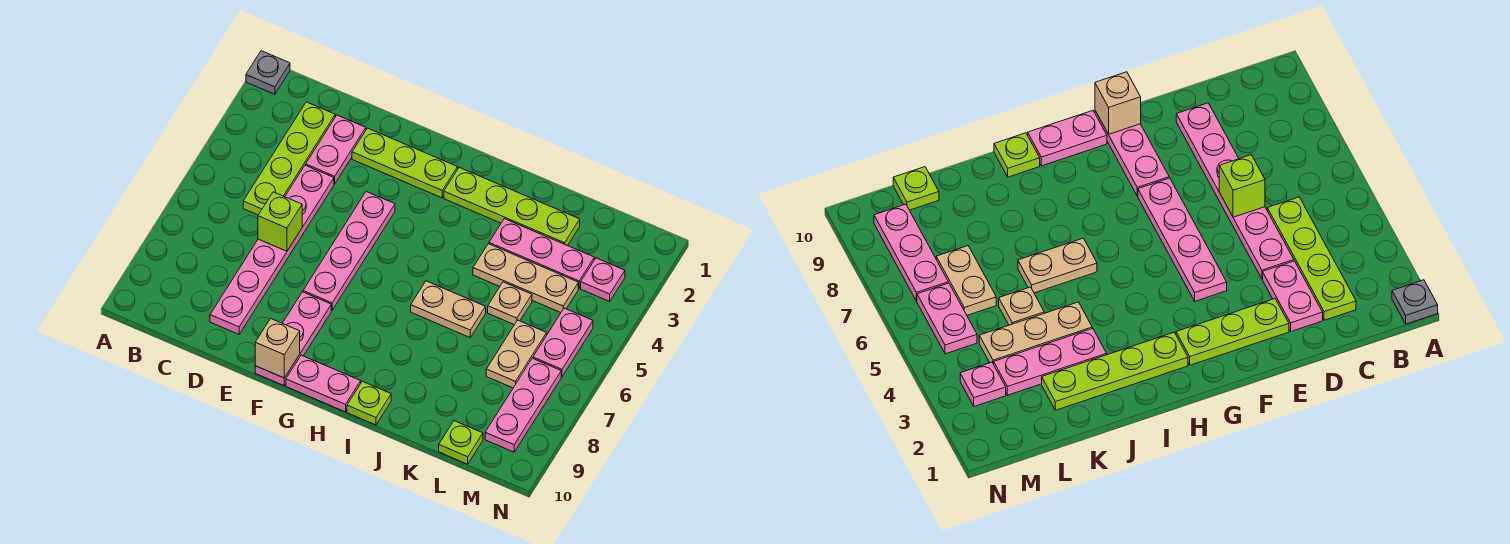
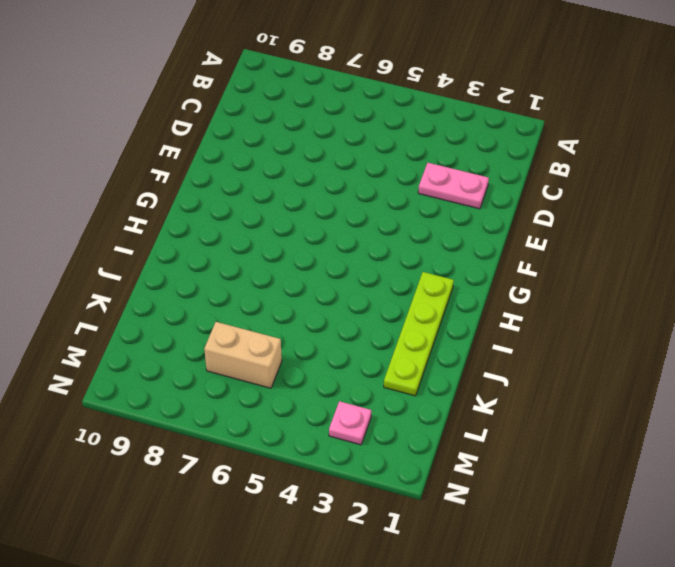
tan brick L6:L7 level 1 -> tan plate L6:L7 level 1
none -> grey plate A1 level 1
none -> lime plate C2:C5 level 1
none -> pink plate D4:D9 level 1

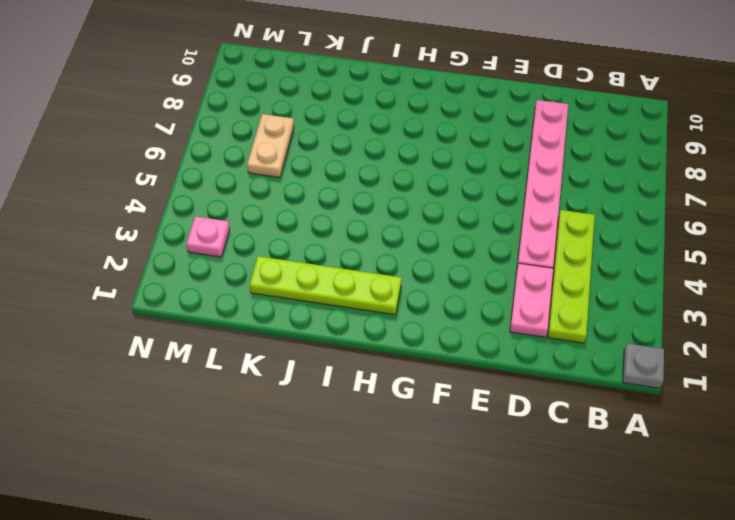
none -> lime plate E2:G2 level 1
none -> pink plate F4:F7 level 1
none -> pink plate F8:F10 level 1

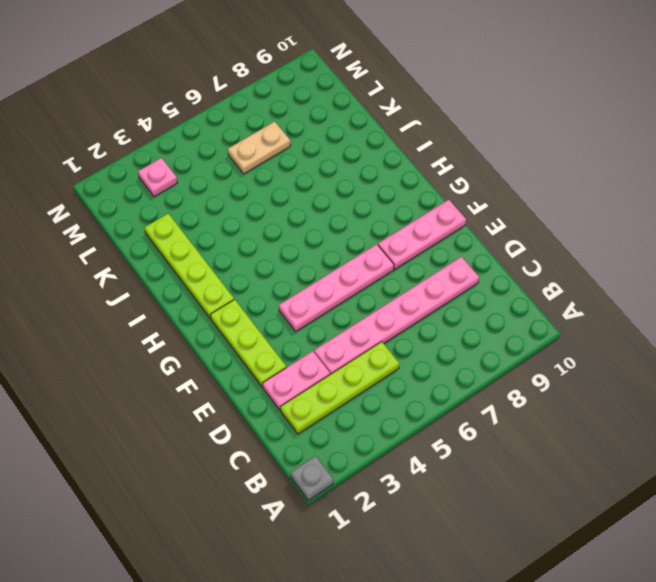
none -> pink plate G10:H10 level 1
none -> tan plate I6:J6 level 1
none -> lime plate I10 level 1

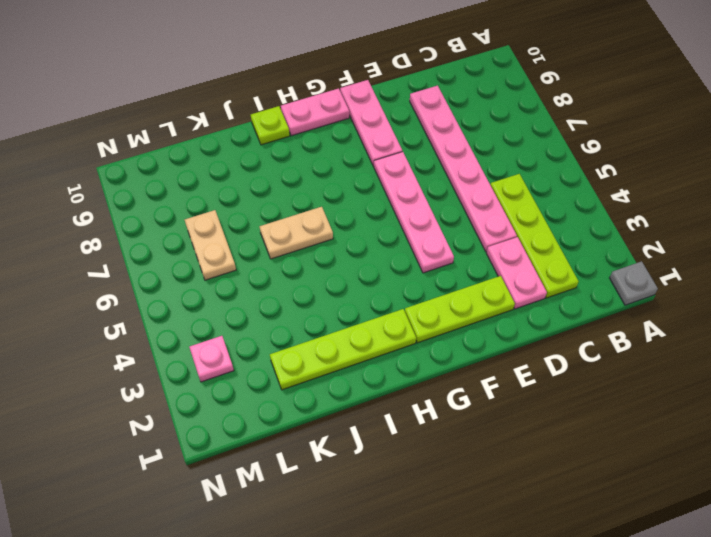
none -> pink plate J3:L3 level 1
none -> tan plate J4:L4 level 1
none -> tan plate K5 level 1

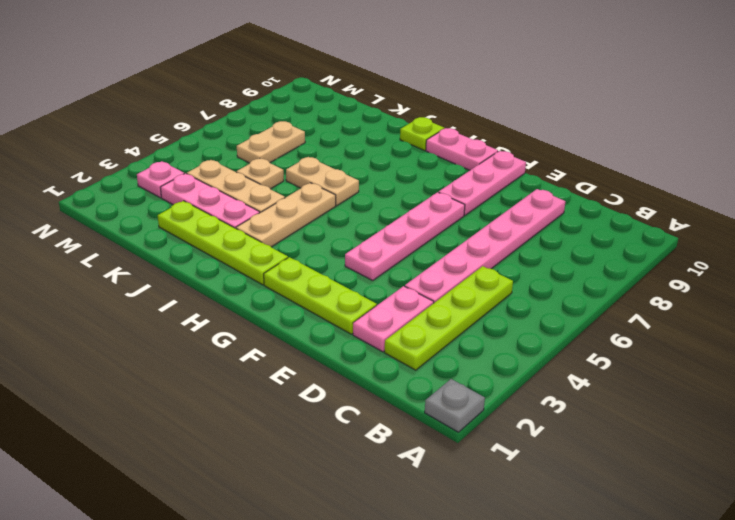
tan plate I3:I5 level 1 -> none
none -> lime plate L10 level 1
none -> pink plate M5:M6 level 1
none -> pink plate M7:M9 level 1

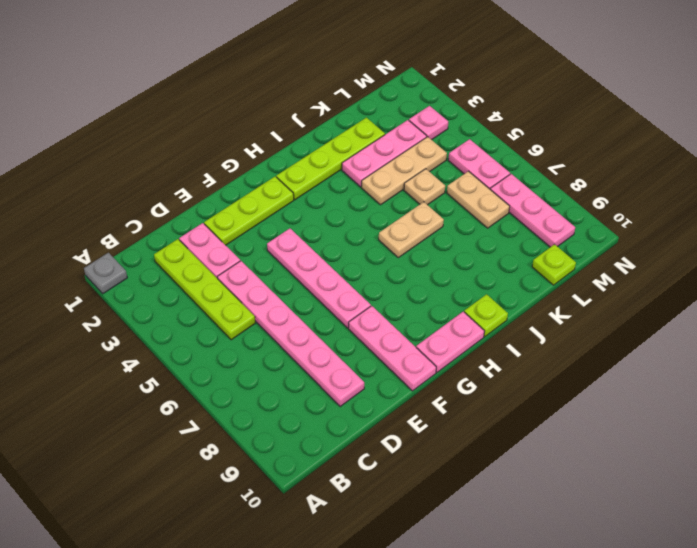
none -> lime brick D6 level 2
none -> tan brick F10 level 2

